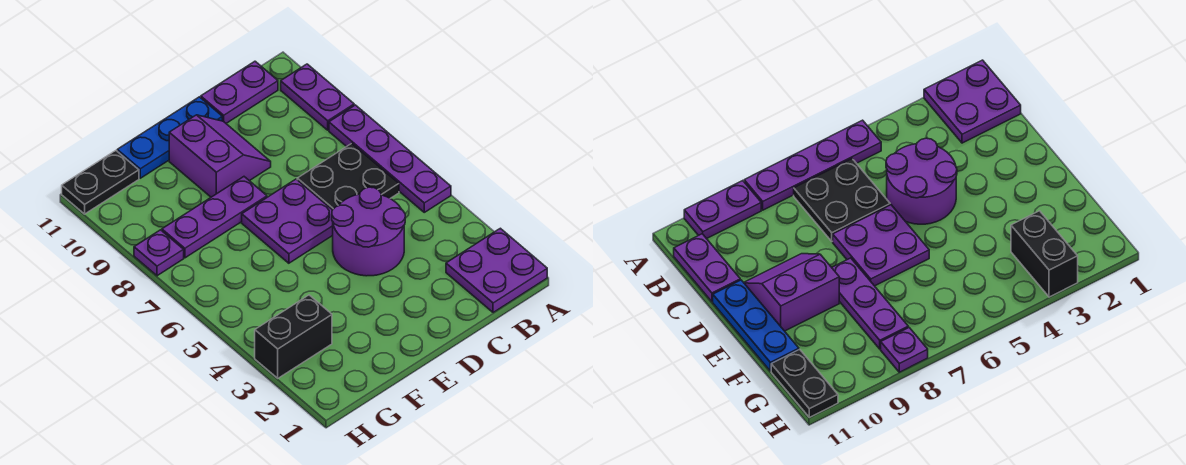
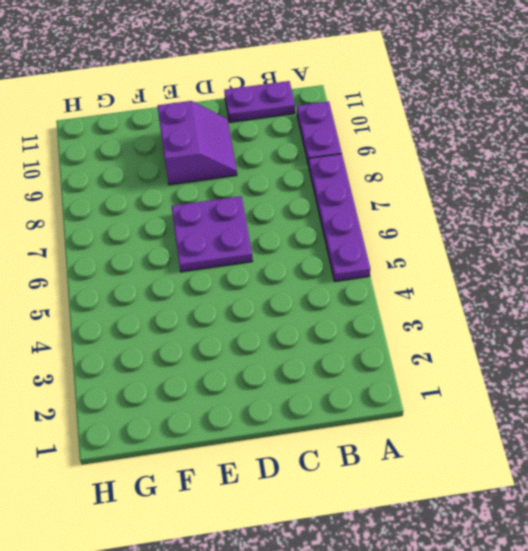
none -> purple plate A1:B2 level 1
none -> black plate B6:C7 level 1
none -> purple round brick C4:D5 level 1

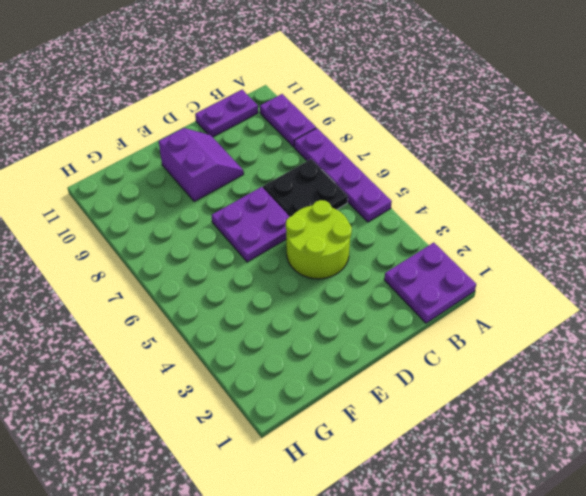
lime round brick C4:D5 level 1 -> purple round brick C4:D5 level 1
none -> blue plate D11:F11 level 1
none -> purple plate E8:G8 level 1
none -> black brick G3:H3 level 1

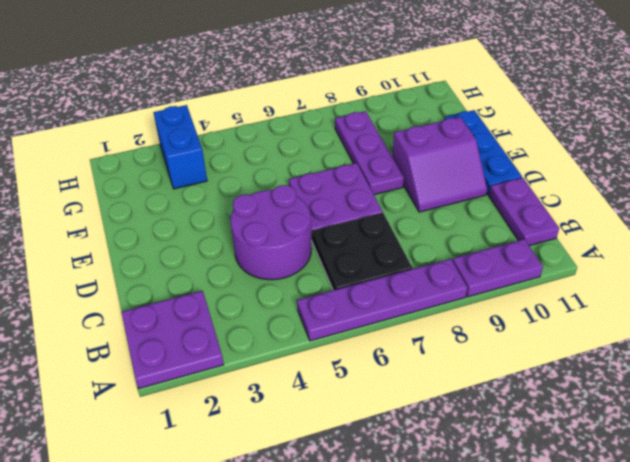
blue brick G3:H3 level 1 -> black brick G3:H3 level 1
none -> black plate G11:H11 level 1
none -> purple plate H8 level 1

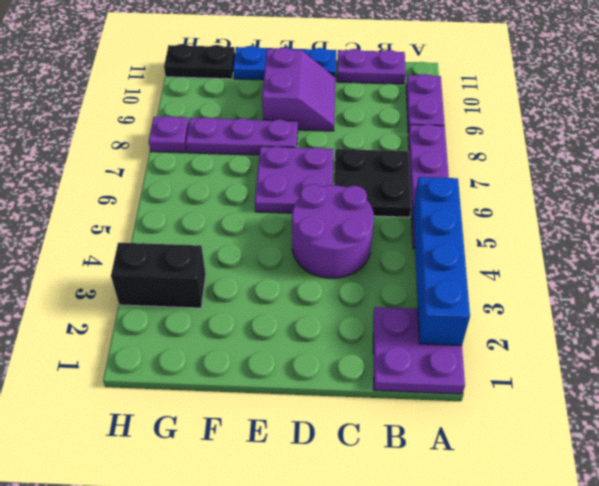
blue brick A2:A5 level 2 -> none

